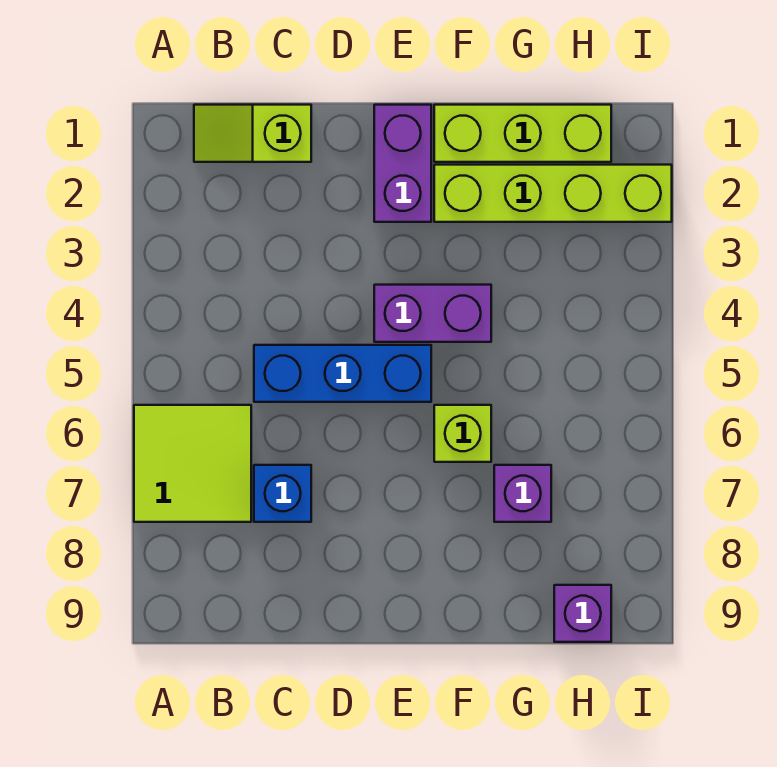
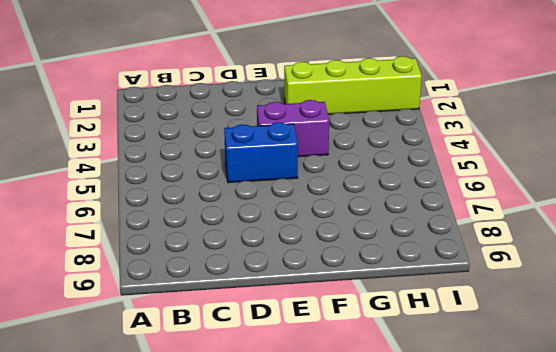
blue brick D5:E5 level 1 -> blue brick C5:E5 level 1
none -> lime tile A6:B7 level 1
none -> lime slope B1:C1 level 1 top C

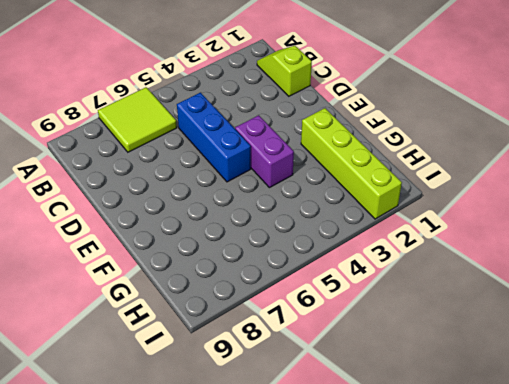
none -> blue brick C7 level 1
none -> purple brick E1:E2 level 1

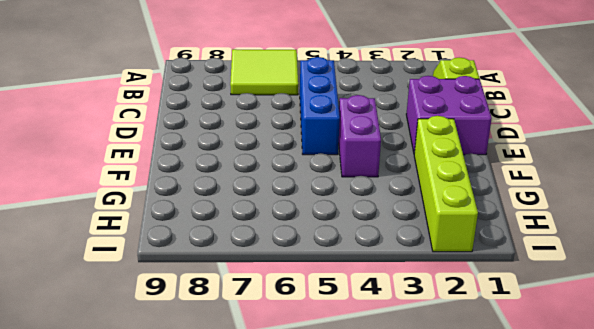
purple brick D1:E2 level 1 -> purple brick E1:E2 level 1
none -> blue brick C7 level 1
none -> lime brick F1:H1 level 1

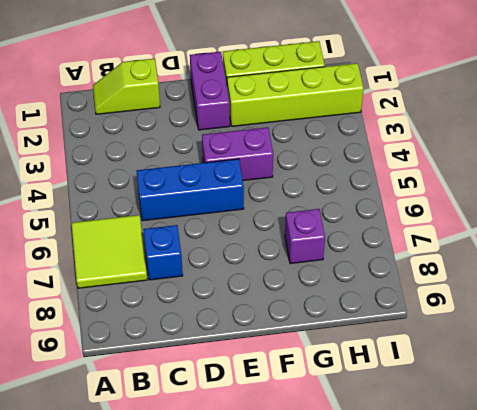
none -> lime brick F6 level 1
none -> purple brick H9 level 1

